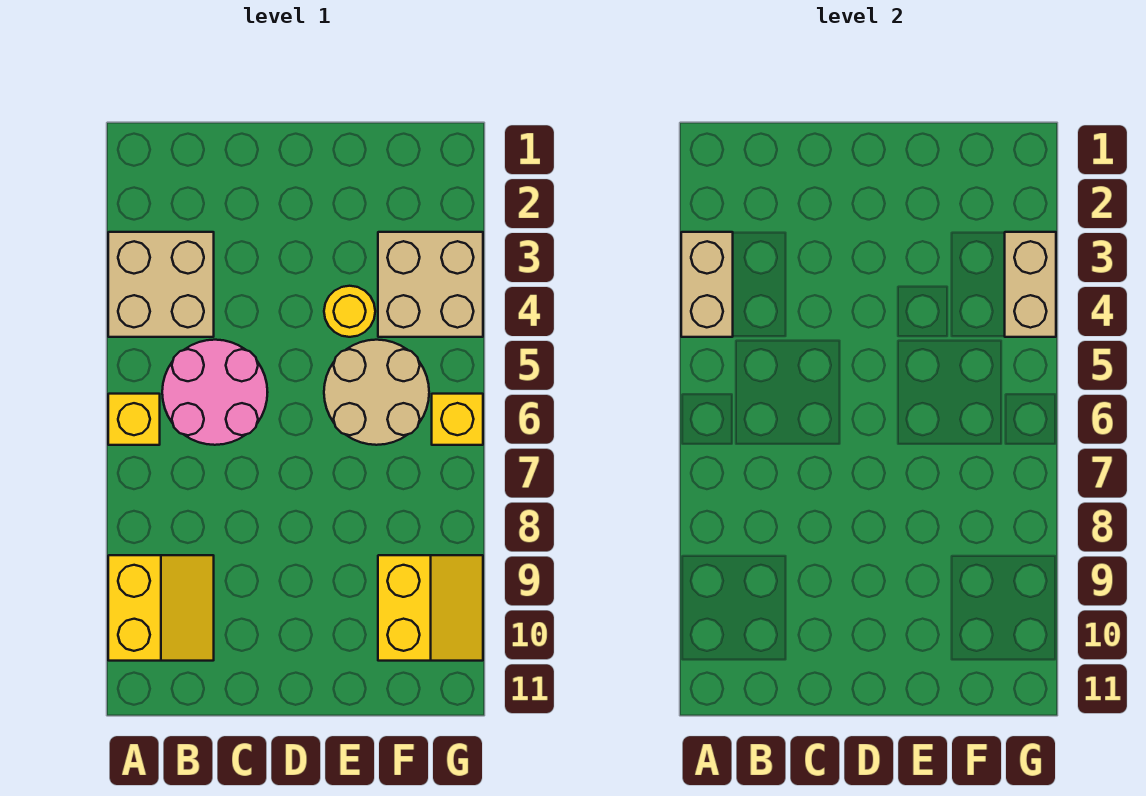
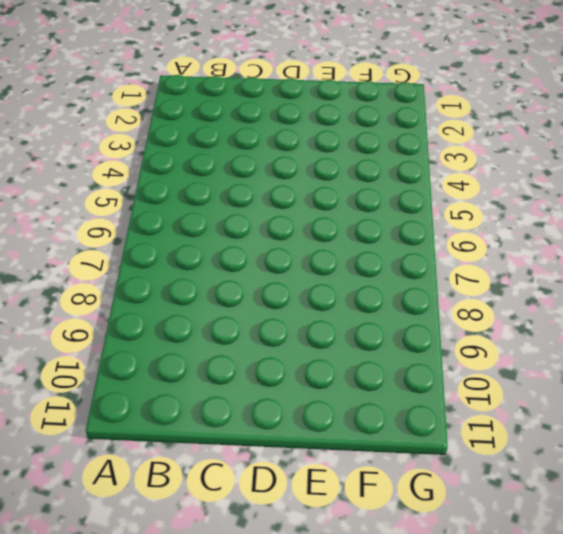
none -> tan brick A3:B4 level 1
none -> yellow brick A6 level 1

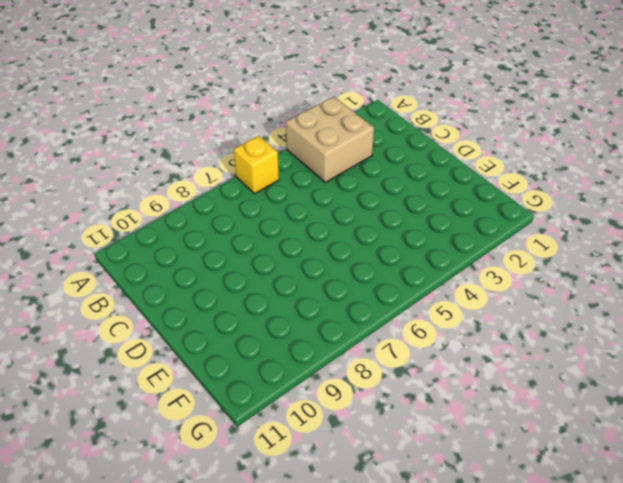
none -> yellow slope A9:B10 level 1 top A
none -> pink round brick B5:C6 level 1

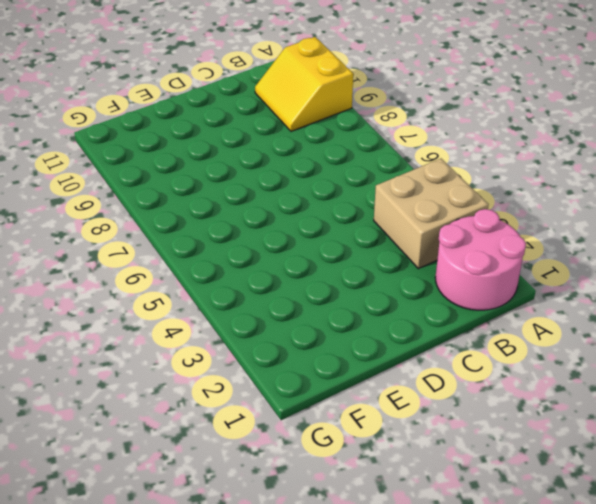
pink round brick A1:B2 level 1 -> pink round brick B5:C6 level 1
none -> yellow brick A6 level 1
none -> yellow round brick E4 level 1

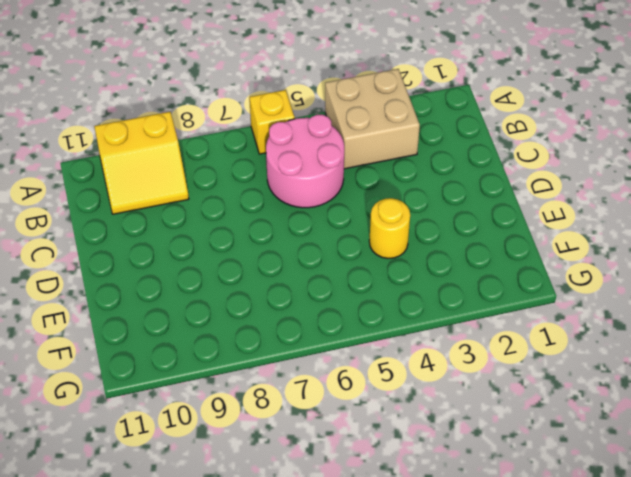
none -> tan round brick E5:F6 level 1
none -> tan brick F3:G4 level 1

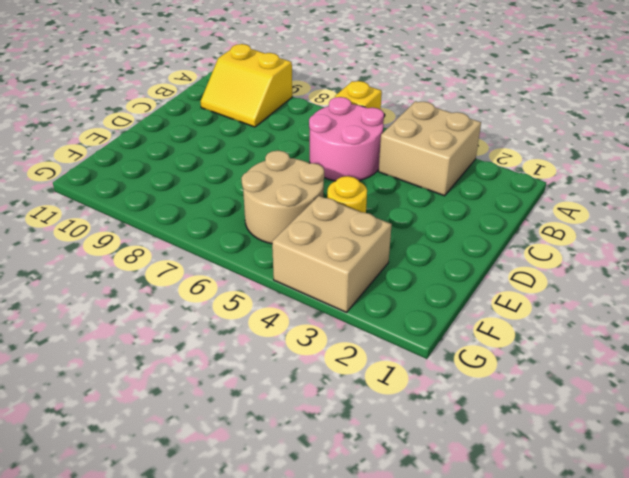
none -> yellow slope F9:G10 level 1 top F
none -> yellow brick G6 level 1

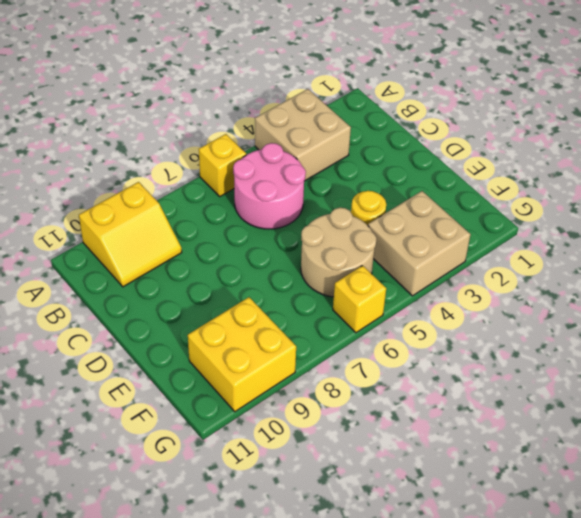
yellow brick F9:G10 level 1 -> yellow slope F9:G10 level 1 top F
none -> tan brick A3:A4 level 2
none -> tan brick G3:G4 level 2

